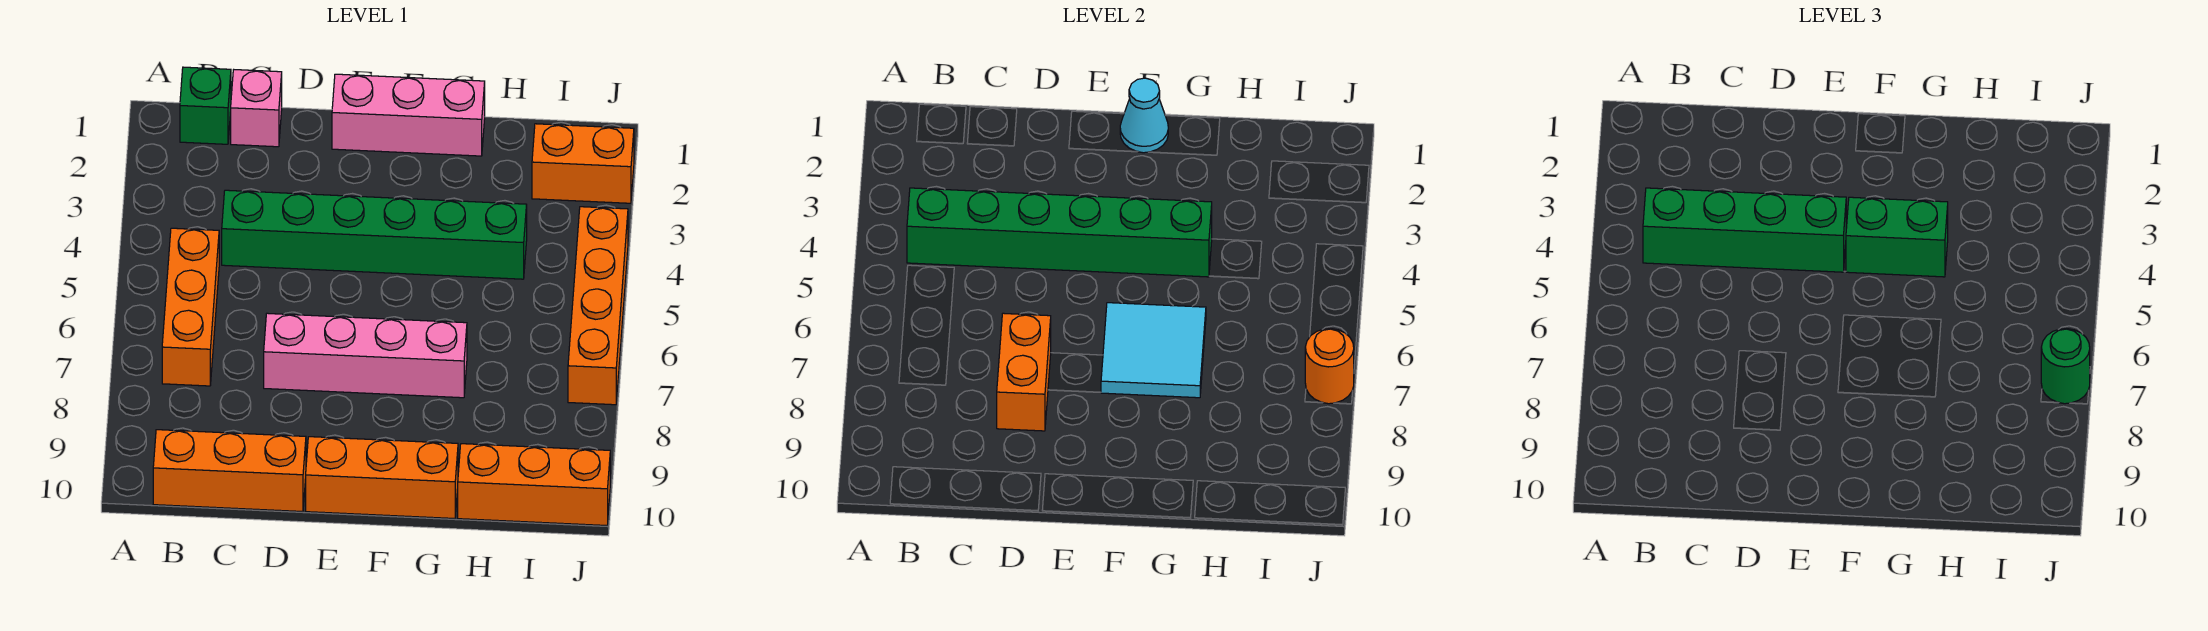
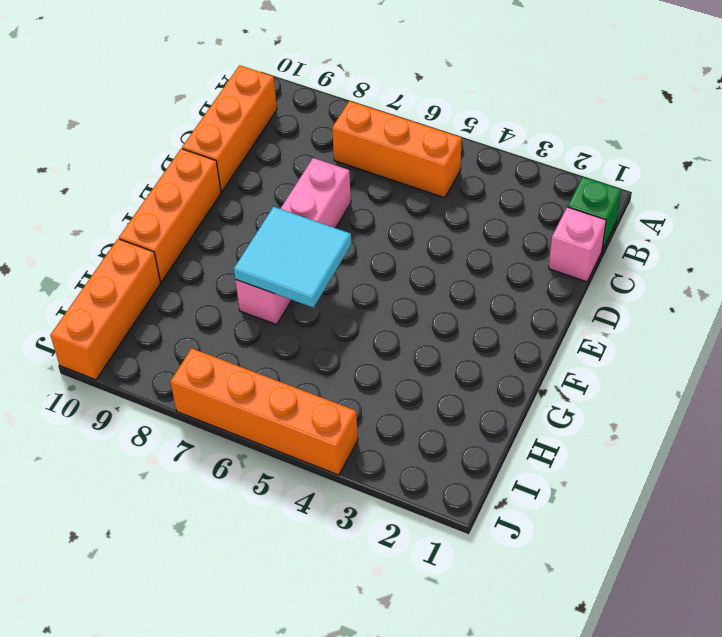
none -> green brick C4:H4 level 1
none -> pink brick E1:G1 level 1
none -> orange brick I2:J2 level 1

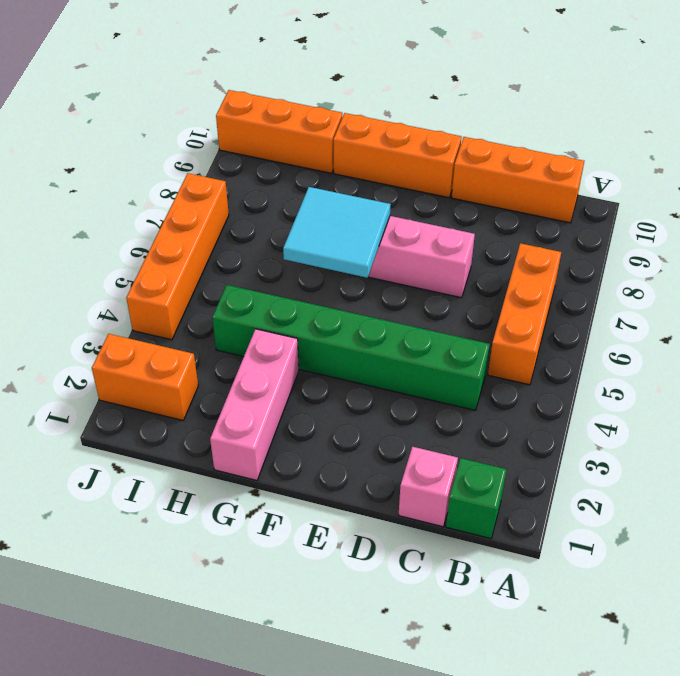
pink brick G1:G3 level 1 -> pink brick E1:G1 level 1
none -> green brick B4:G4 level 2
none -> orange brick D7:D8 level 2
none -> cyan cone F1 level 2

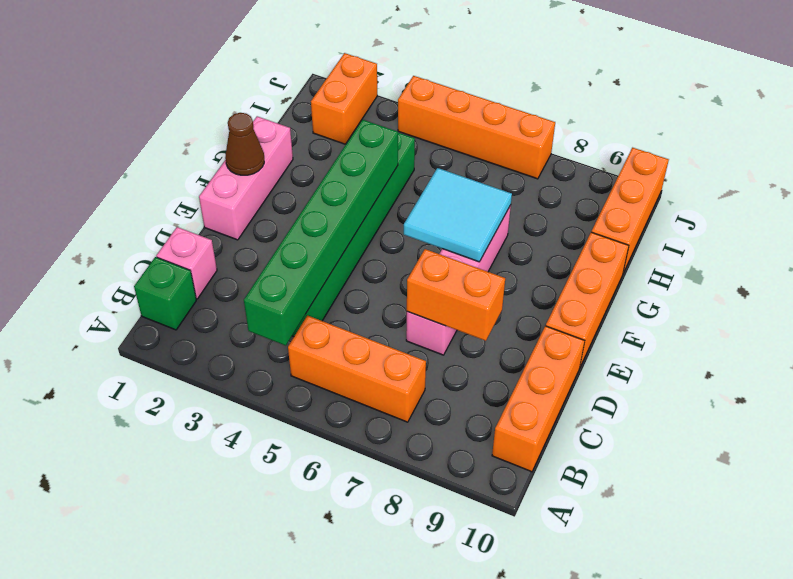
brown cone F1 level 2 -> cyan cone F1 level 2
none -> orange round brick J7 level 2
none -> green brick B4:E4 level 3
none -> green brick F4:G4 level 3

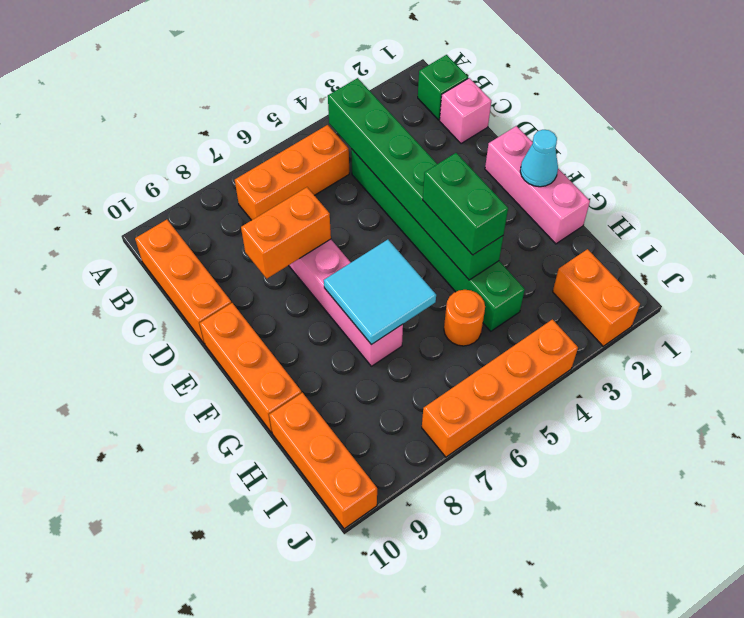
orange round brick H5 level 1 -> orange round brick J7 level 2
none -> green brick B4:E4 level 3
none -> green round brick J7 level 3

